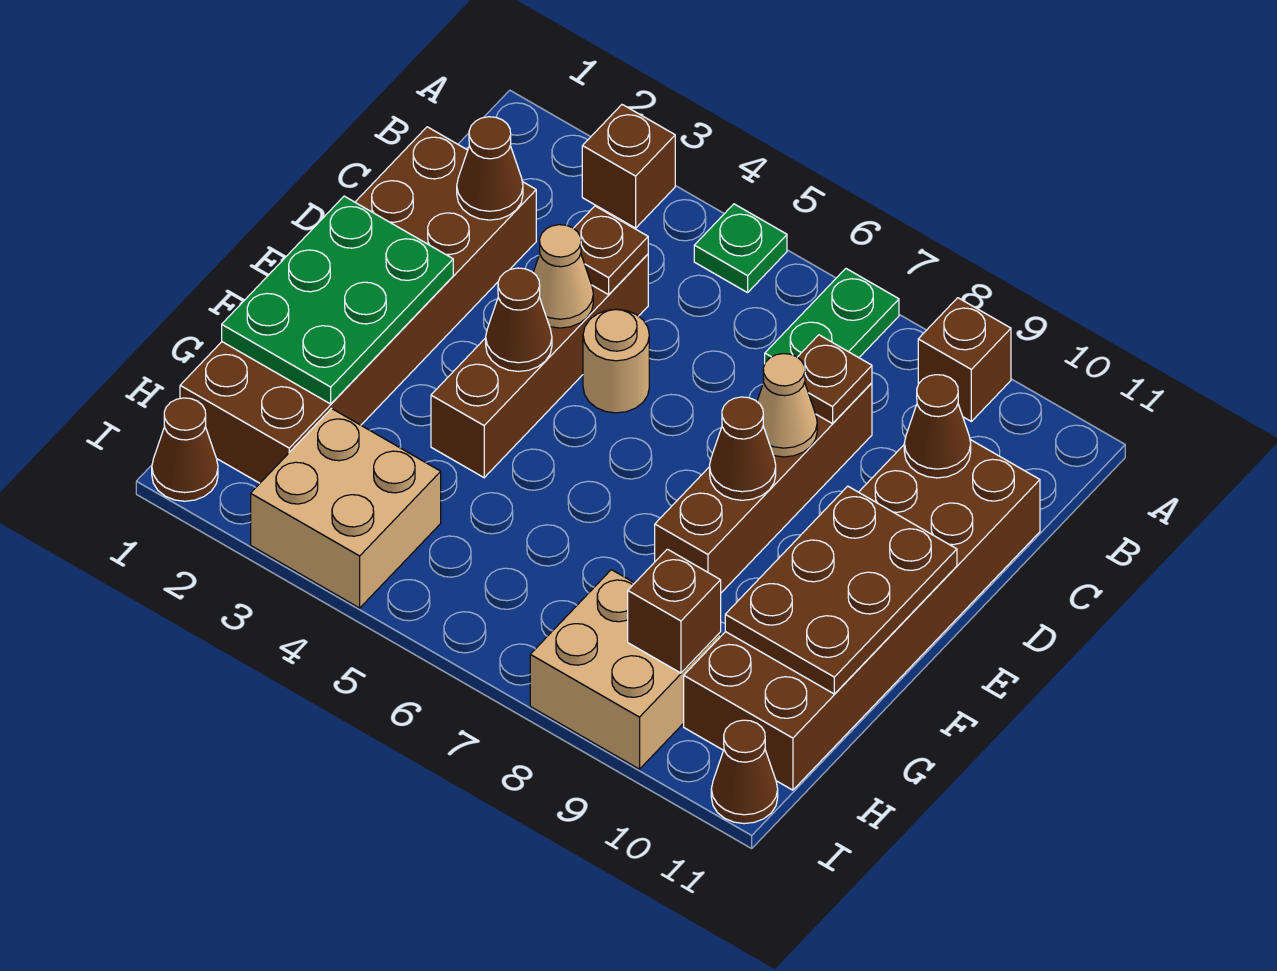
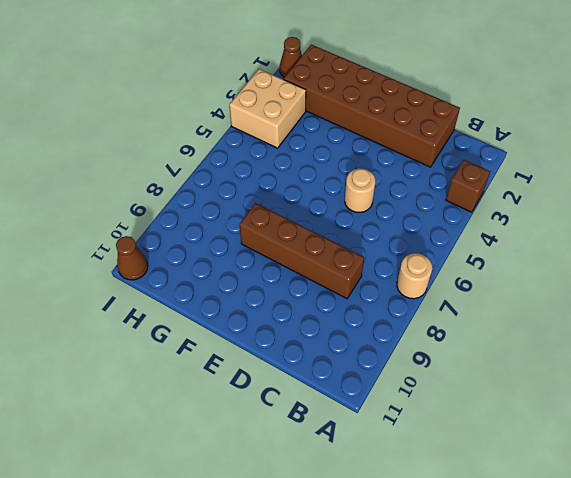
tan round brick A7 level 1 -> green plate A7:B7 level 1
none -> green plate A5 level 1
none -> brown brick A9 level 1
none -> brown brick C4:F4 level 1

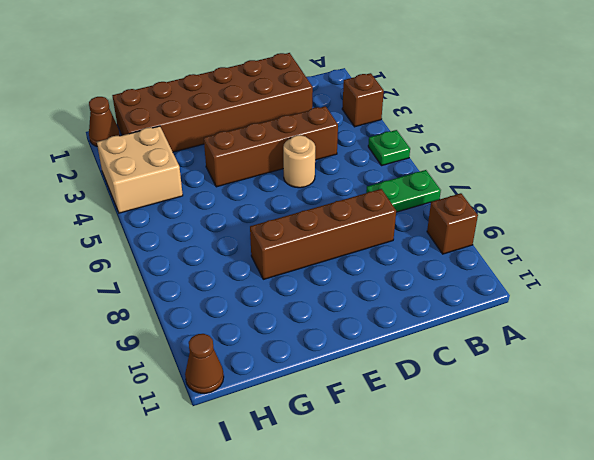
none -> brown brick C10:H11 level 1
none -> tan brick H8:I9 level 1
none -> brown cone C2 level 2

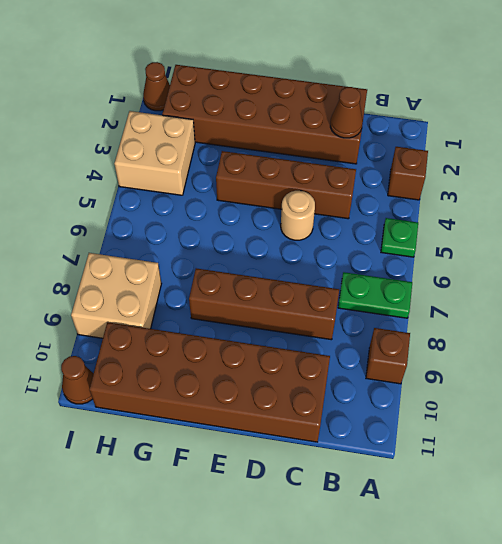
none -> brown plate C4 level 2
none -> brown plate C8 level 2
none -> brown cone C10 level 2

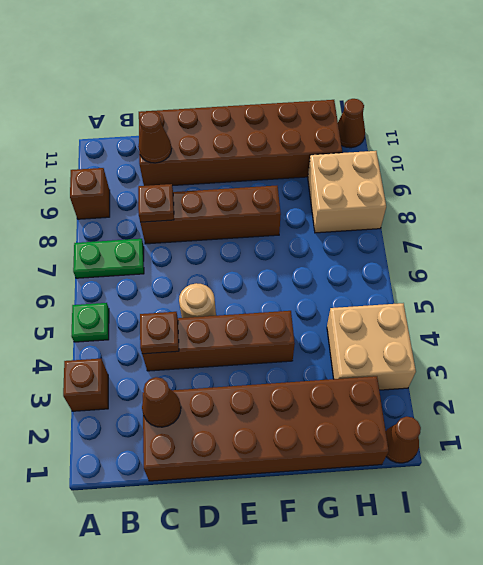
none -> tan cone D4 level 2
none -> tan cone D8 level 2
none -> green plate E1:G2 level 2

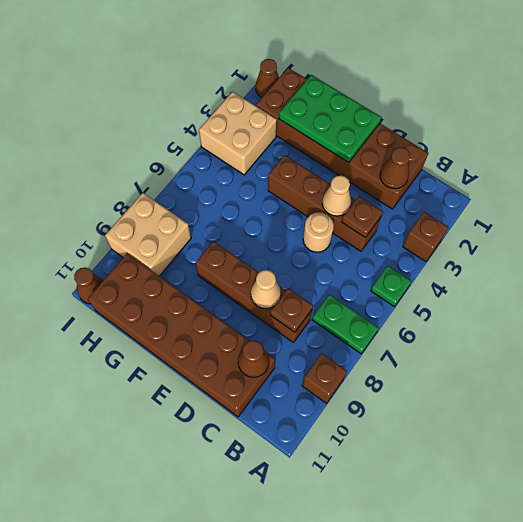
none -> brown cone E4 level 2
none -> brown cone E8 level 2
none -> brown plate E10:G11 level 2

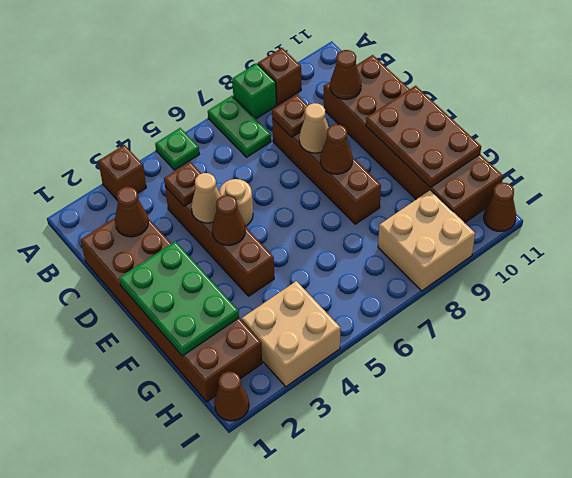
green brick A8 level 1 -> none
none -> brown brick H9 level 2

